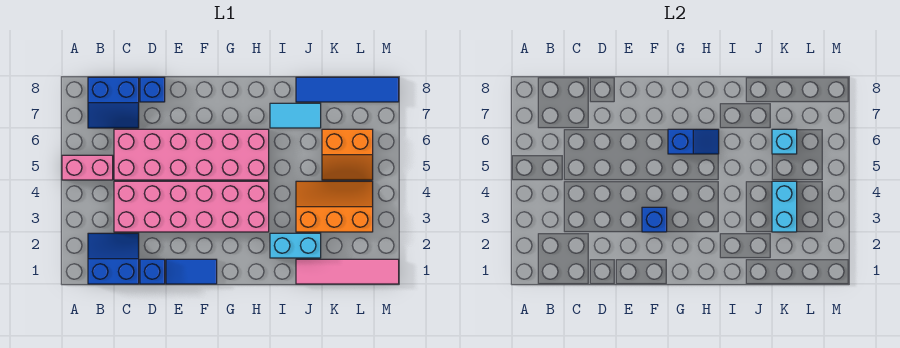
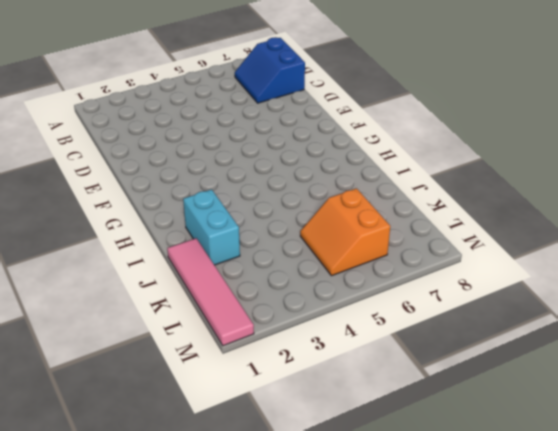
none -> pink brick A5:B5 level 1
none -> blue slope B1:C2 level 1 top 1
none -> pink brick C3:H4 level 1

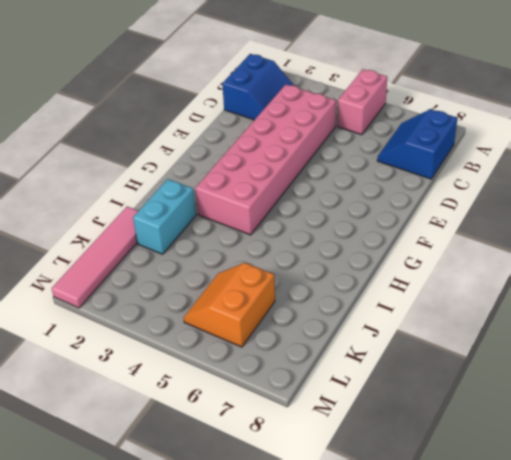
none -> pink brick C5:H6 level 1
none -> blue brick D1 level 1
none -> blue brick D8 level 1

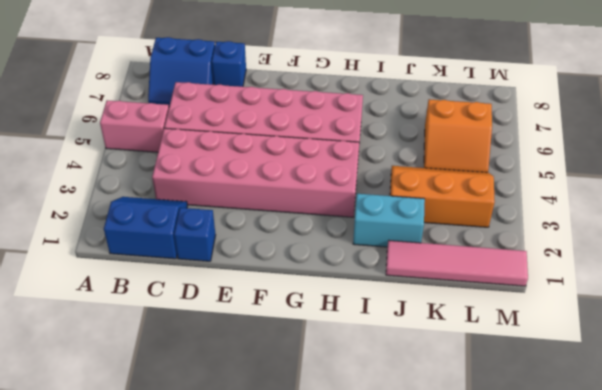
none -> blue tile E1:F1 level 1
none -> cyan tile I7:J7 level 1
none -> blue tile J8:M8 level 1

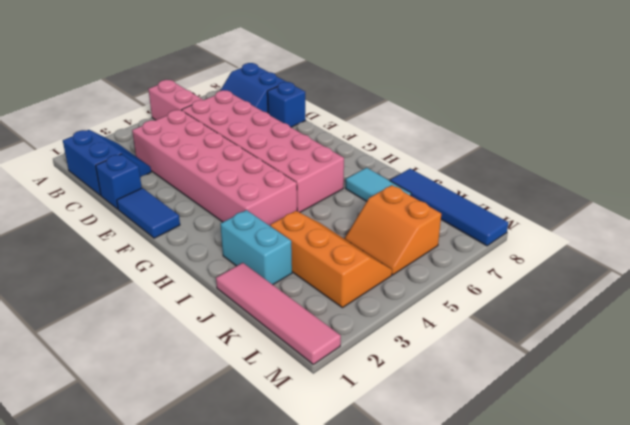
none -> blue brick F3 level 2
none -> blue slope G6:H6 level 2 top G
none -> cyan brick K3:K4 level 2

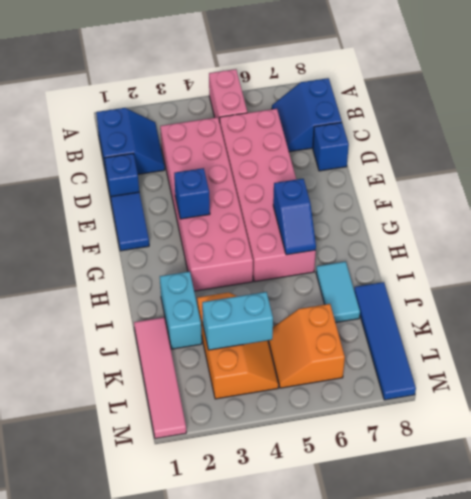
none -> cyan brick K6 level 2

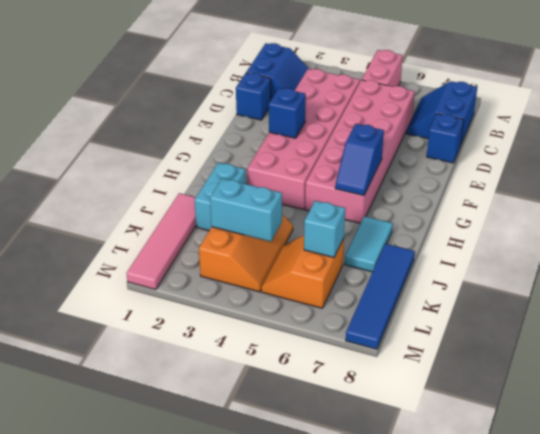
none -> blue tile E1:F1 level 1

